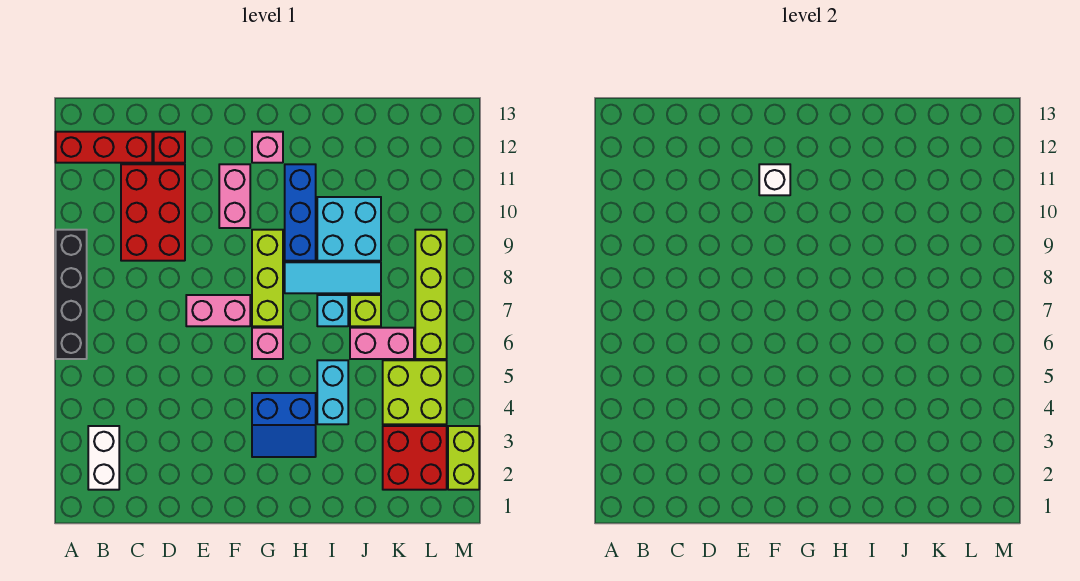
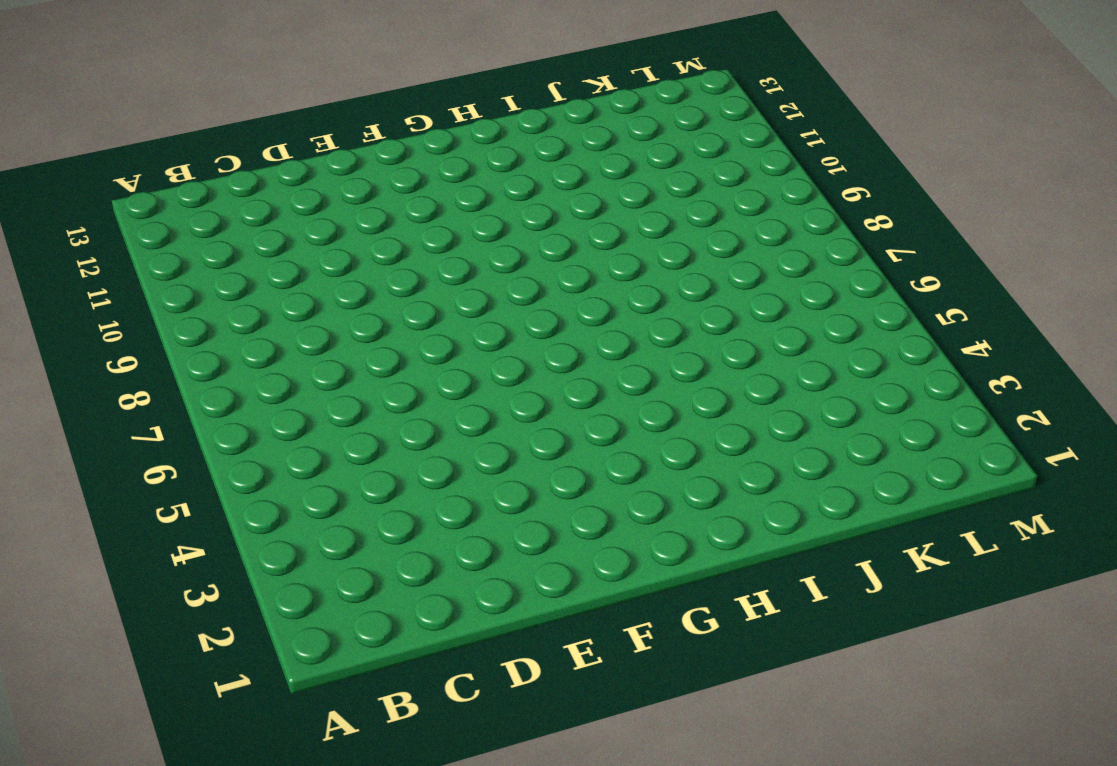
none -> black brick A6:A9 level 1
none -> red brick A12:C12 level 1
none -> white brick B2:B3 level 1

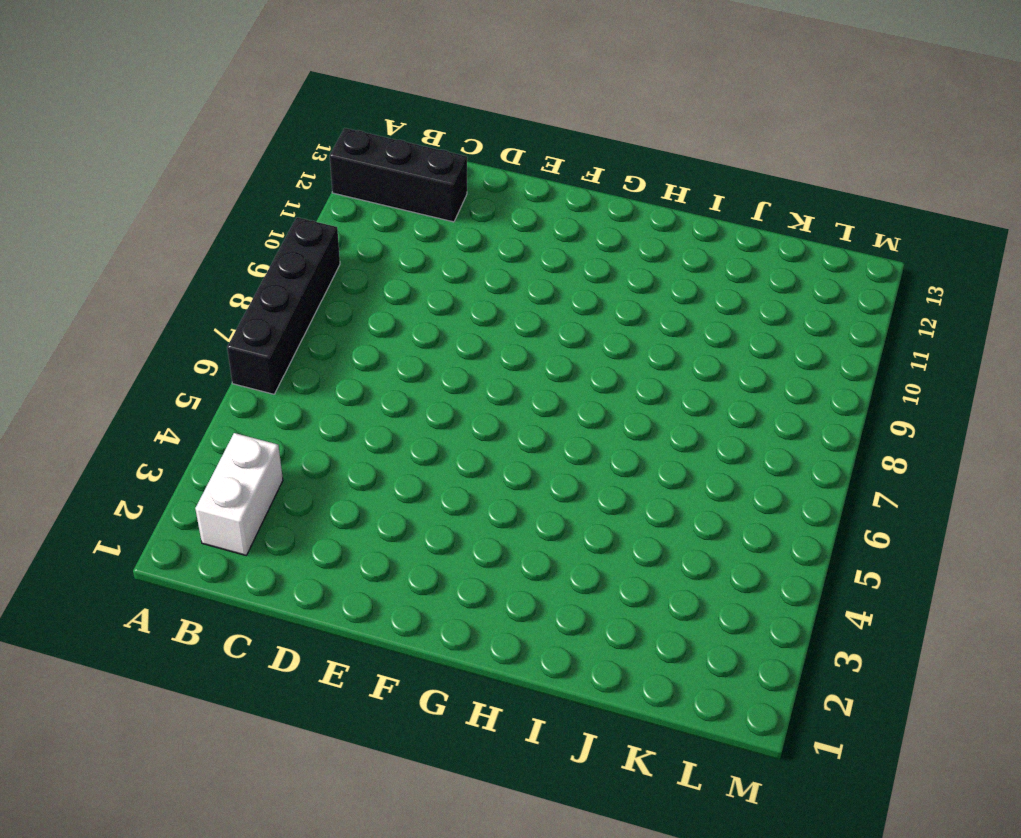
black brick A12:C12 level 1 -> red brick A12:C12 level 1
none -> red brick C9:D11 level 1
none -> red brick D12 level 1
none -> pink brick E7:F7 level 1

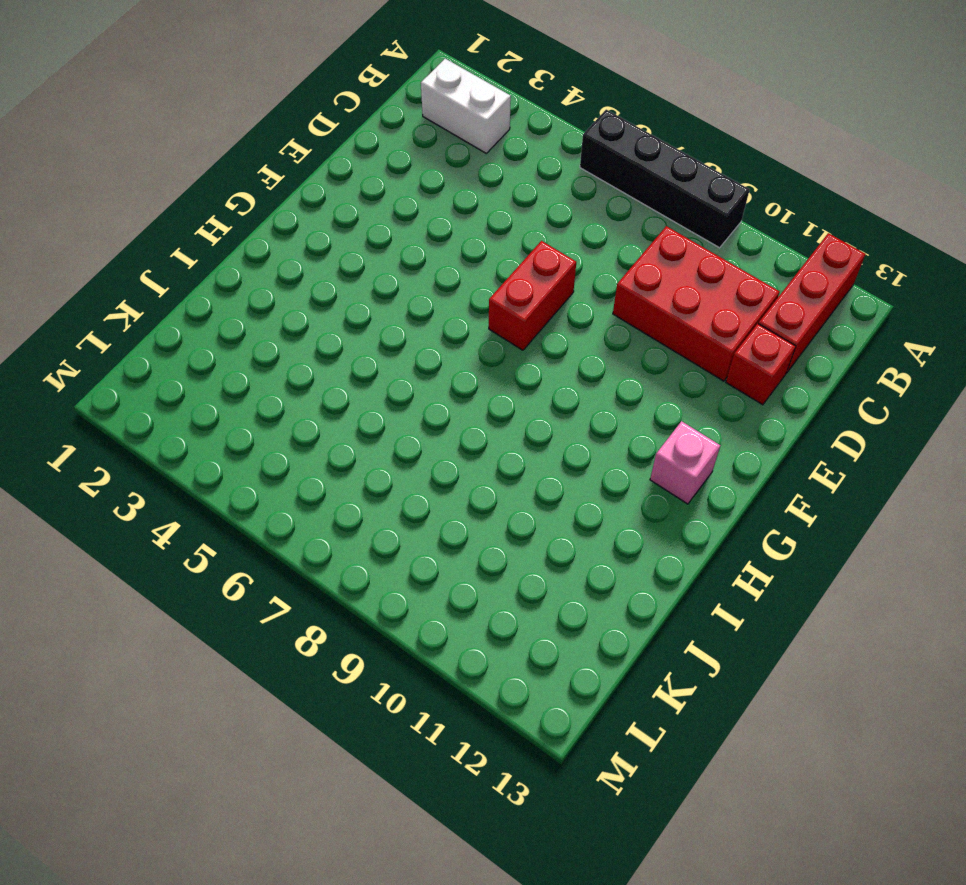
red brick E7:F7 level 1 -> pink brick E7:F7 level 1
none -> pink brick F10:F11 level 1
none -> blue slope G3:H4 level 1 top 4
none -> pink brick G6 level 1

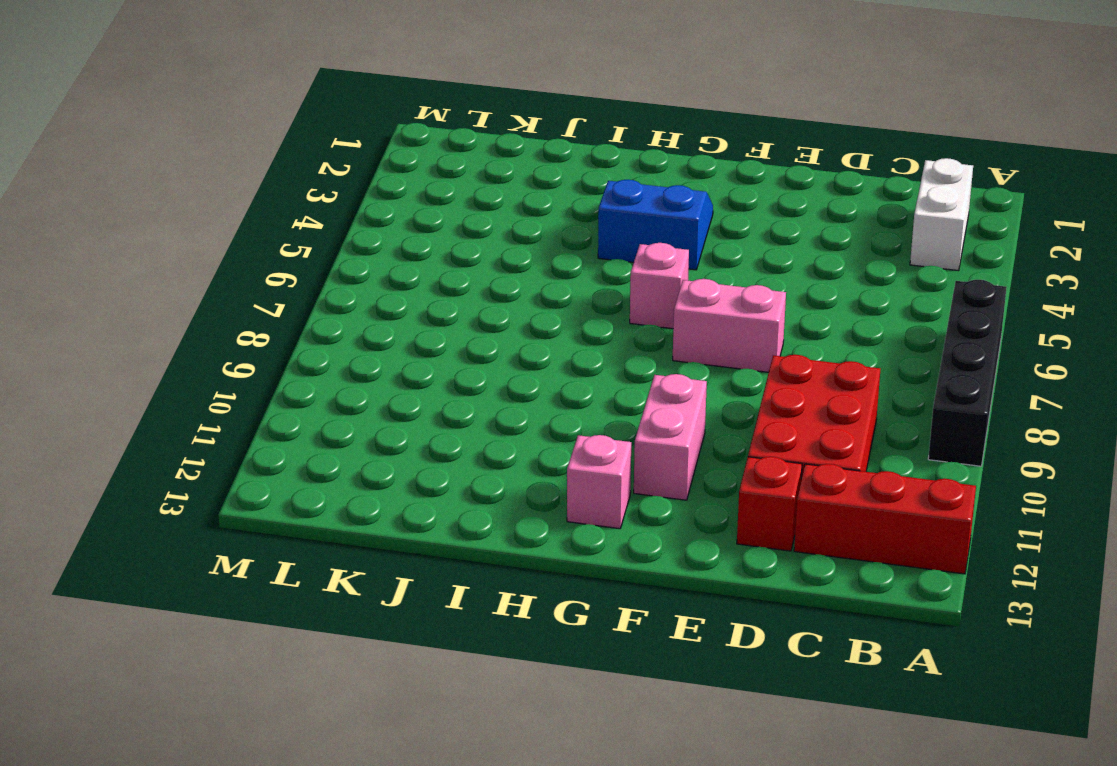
none -> lime brick G7:G9 level 1
none -> cyan tile H8:J8 level 1
none -> blue brick H9:H11 level 1

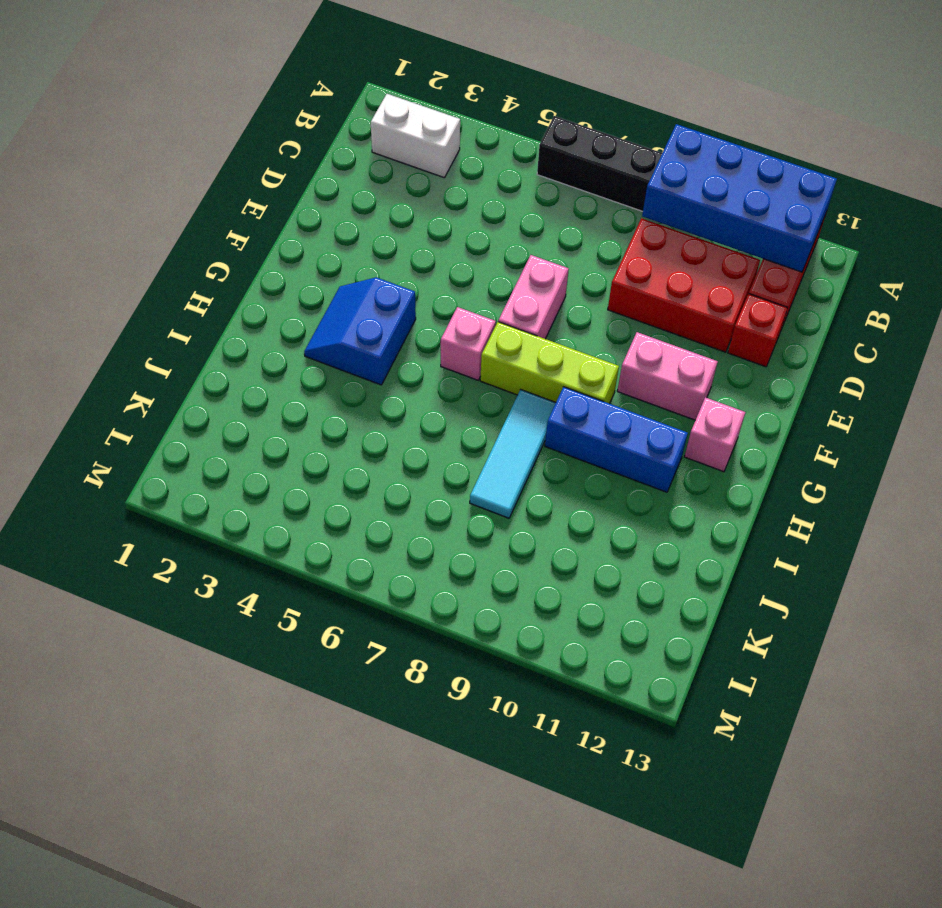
blue brick A9:B12 level 2 -> none
none -> cyan brick I4:I5 level 1
none -> cyan brick I7 level 1
none -> cyan brick I9:J10 level 1

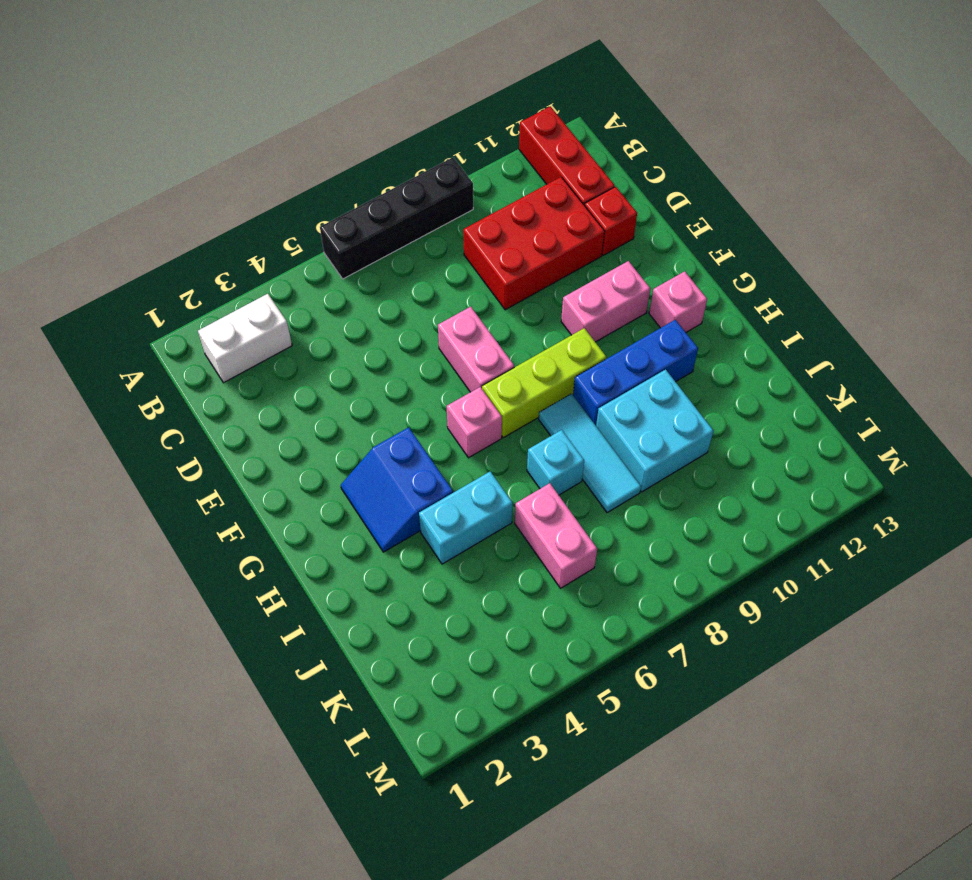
none -> lime brick J7 level 1
none -> red brick K2:L3 level 1
none -> lime brick K4:L5 level 1

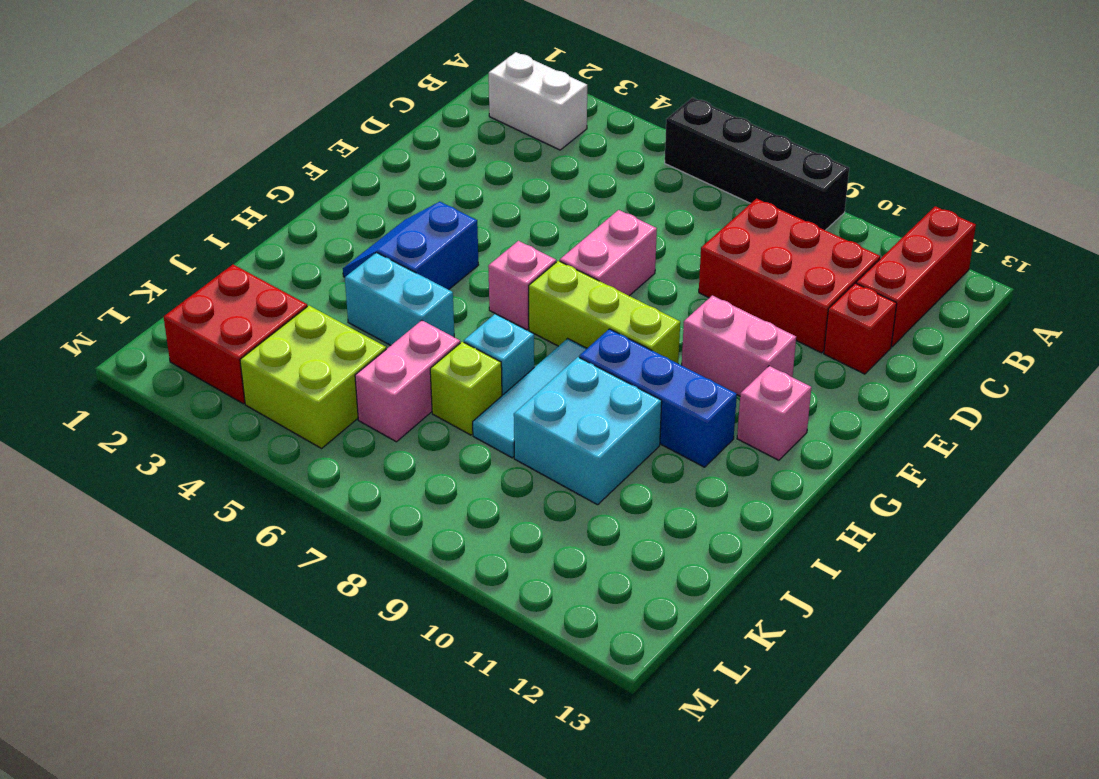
none -> lime brick L6:L9 level 1
none -> lime brick M2:M3 level 1
none -> white brick F11 level 2

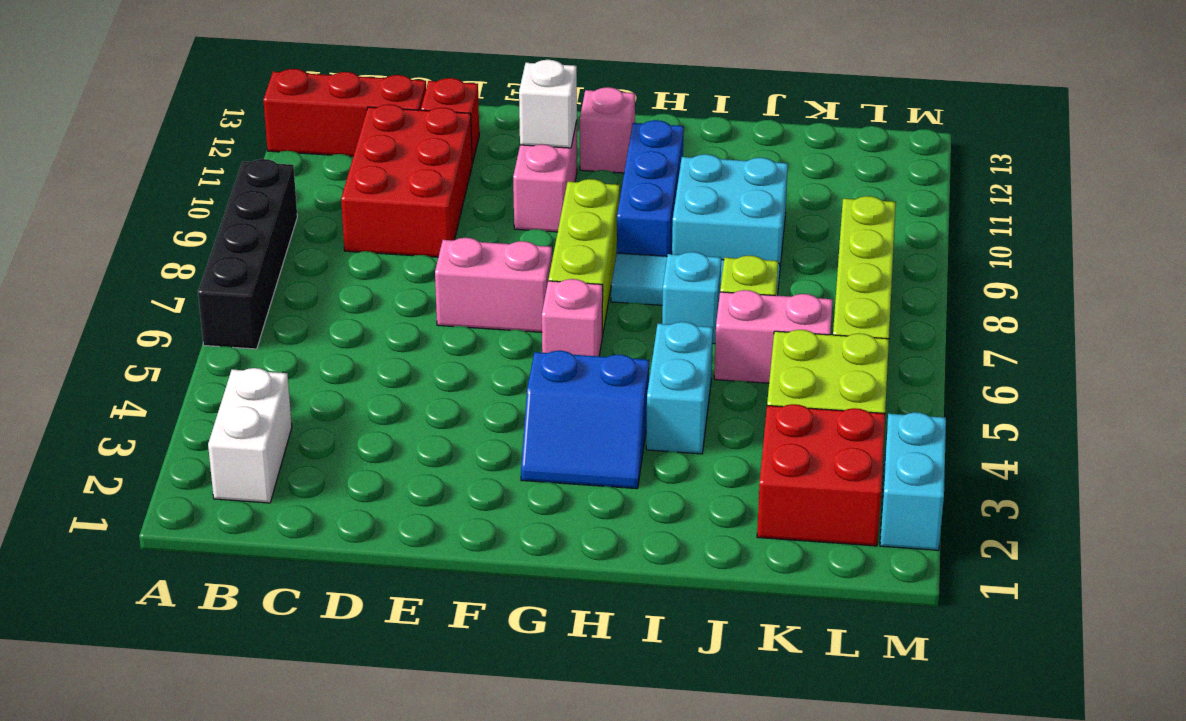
cyan brick M2:M3 level 1 -> lime brick M2:M3 level 1

